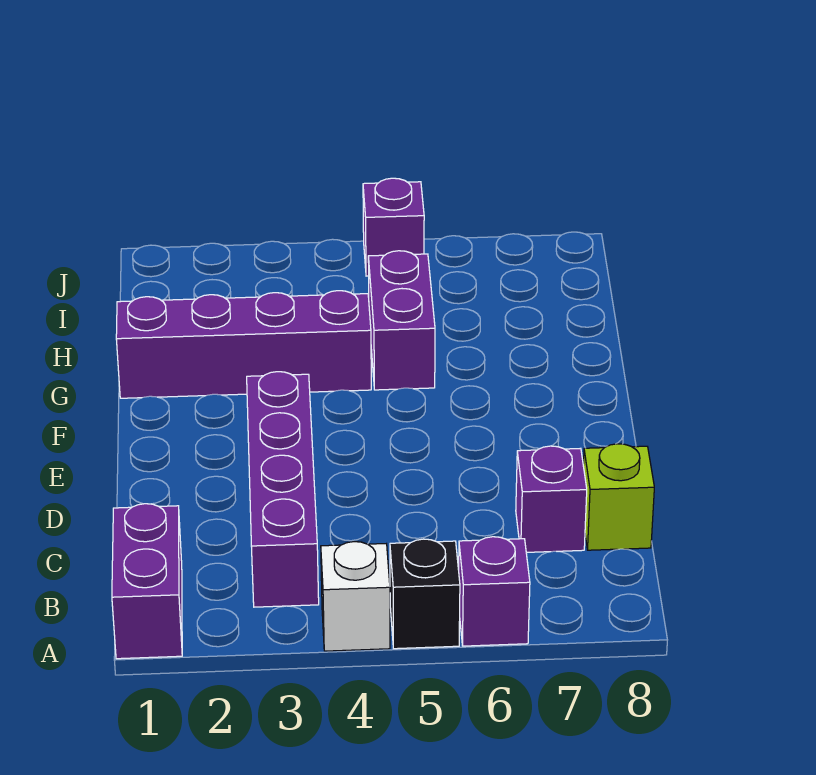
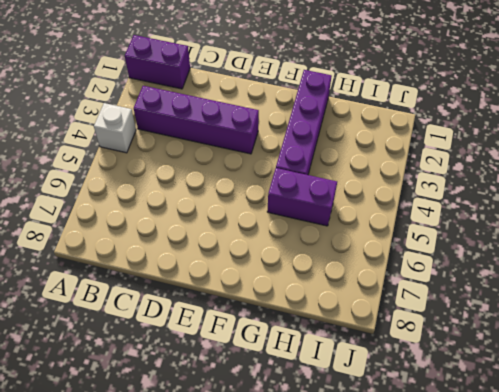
none -> black brick A5 level 1
none -> purple brick A6 level 1

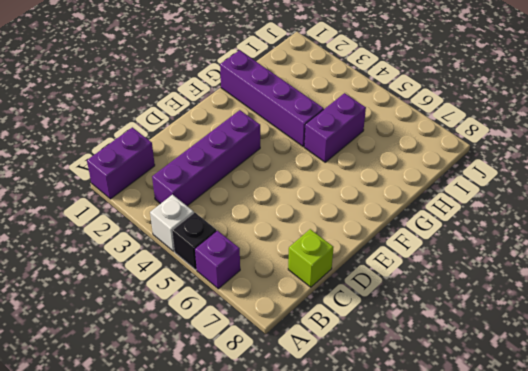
none -> purple brick C7 level 1
none -> purple brick J5 level 1

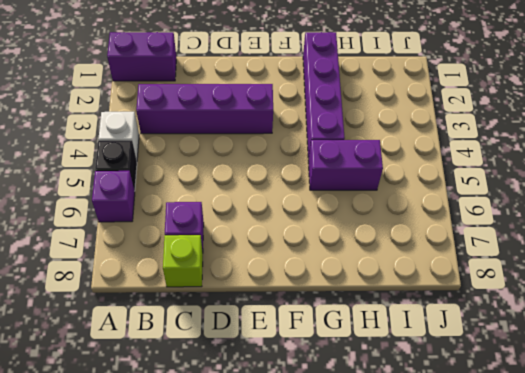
none -> purple brick J5 level 1

